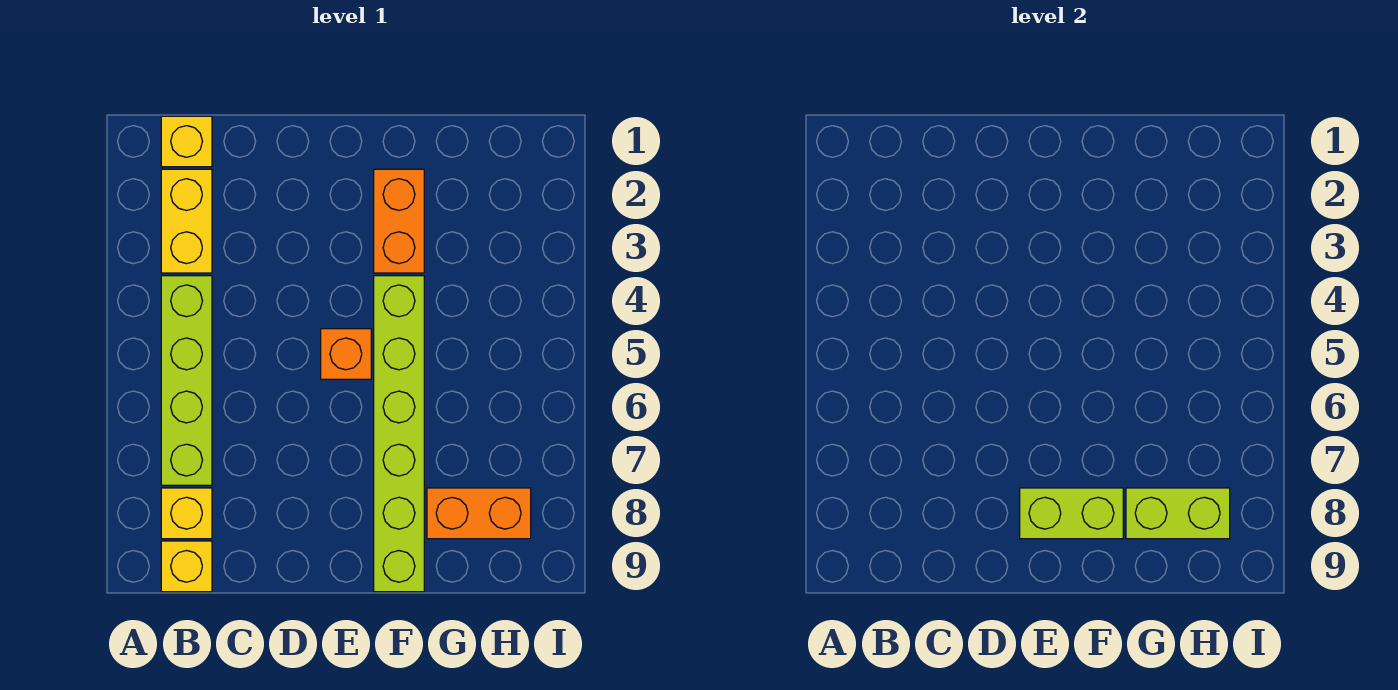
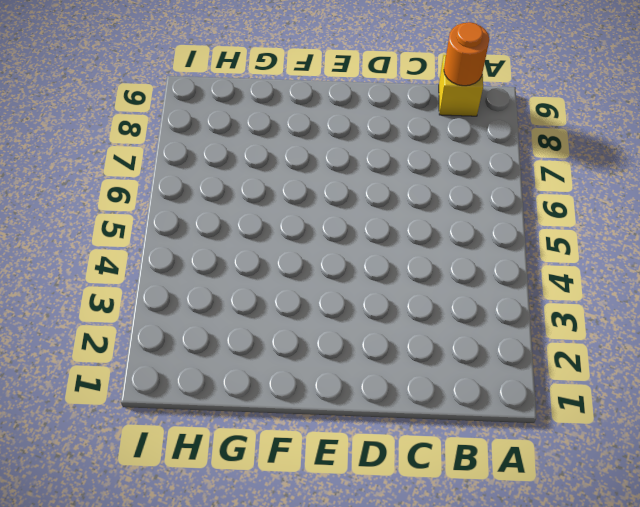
orange round brick B9 level 2 -> none
none -> yellow brick B1 level 1
none -> yellow brick B2:B3 level 1

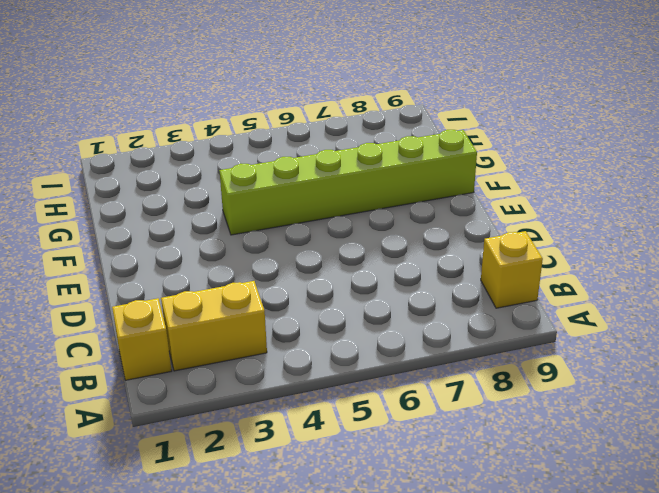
none -> lime brick B4:B7 level 1
none -> yellow brick B8 level 1

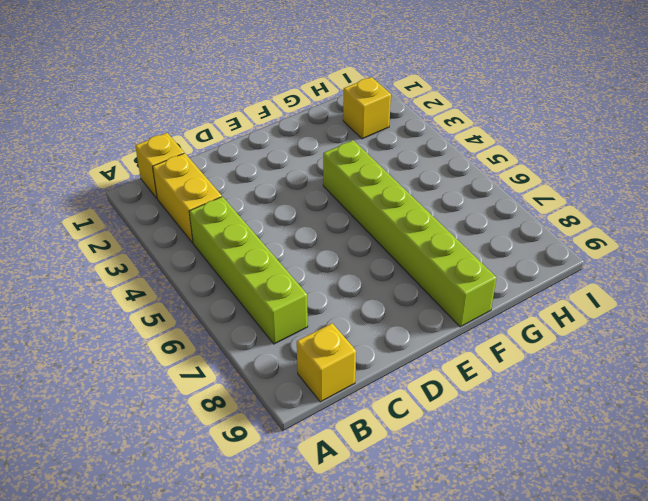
yellow brick H2 level 1 -> yellow brick B8 level 1
none -> orange brick E5 level 1
none -> orange brick F2:F3 level 1

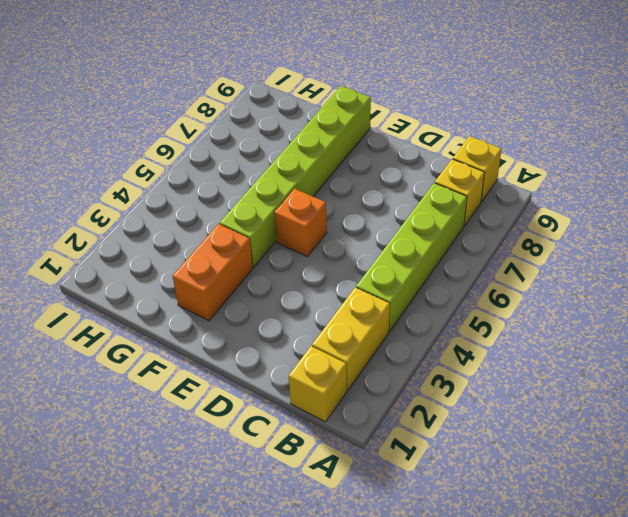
none -> orange brick G8:H8 level 1
none -> lime brick E8:F8 level 2

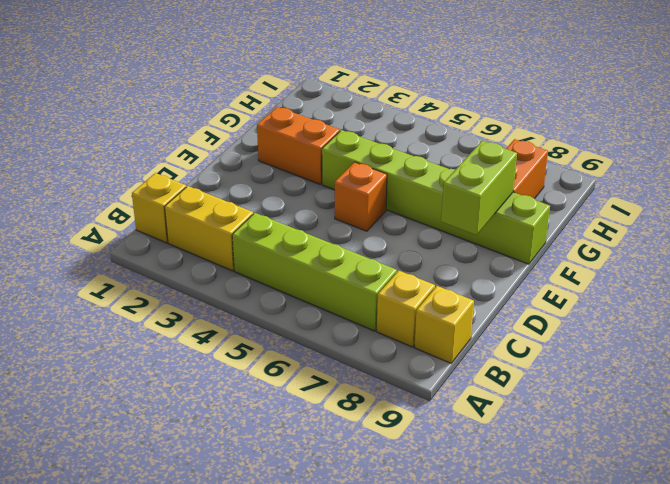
none -> lime brick G8:H8 level 2

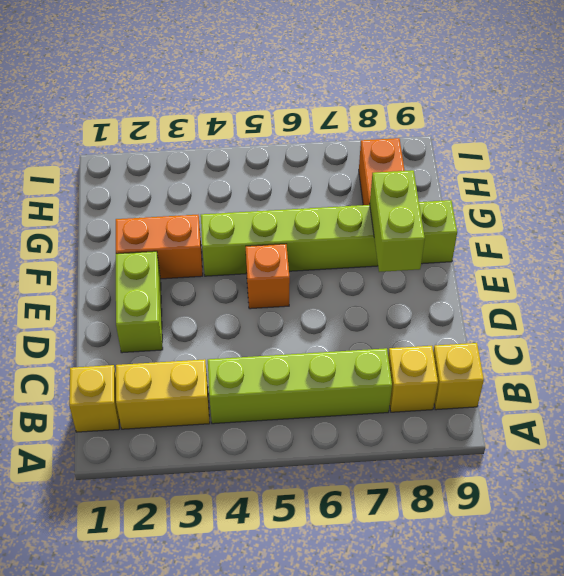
lime brick D2:E2 level 1 -> lime brick G8:H8 level 2

